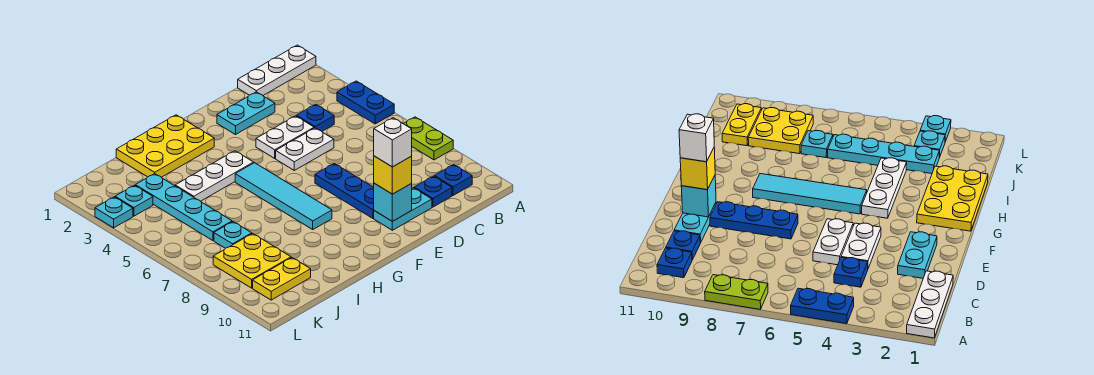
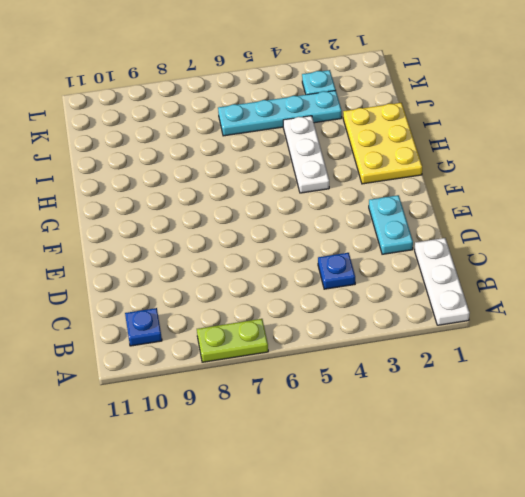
none -> blue plate A4:A5 level 1
none -> blue plate C10 level 1
none -> white plate D4:E4 level 1

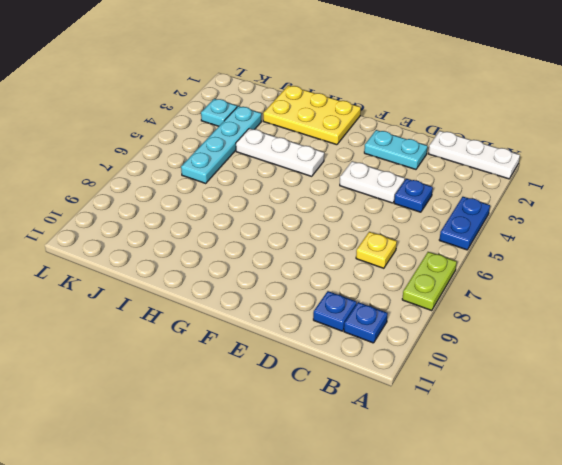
yellow plate C7 level 1 -> none
none -> white plate D5:E5 level 1
none -> cyan plate D10:E10 level 1
none -> blue plate E7:E9 level 1

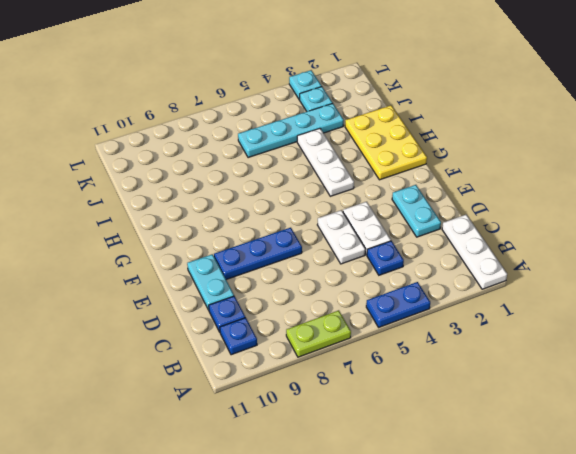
none -> cyan tile G5:G8 level 1
none -> cyan plate J7 level 1
none -> yellow plate J8:K9 level 1

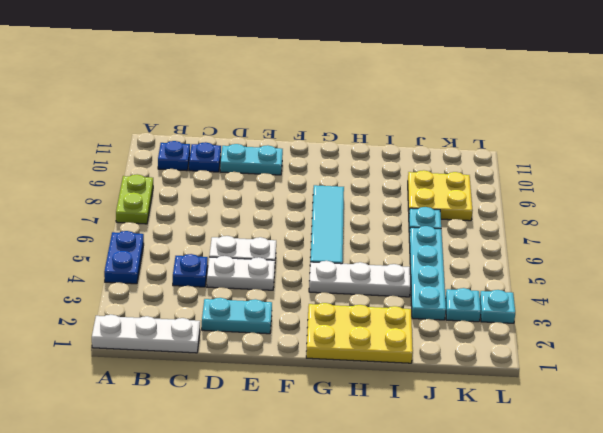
none -> blue plate E7:E9 level 1
none -> yellow plate J10:K10 level 1
none -> cyan brick E10 level 2

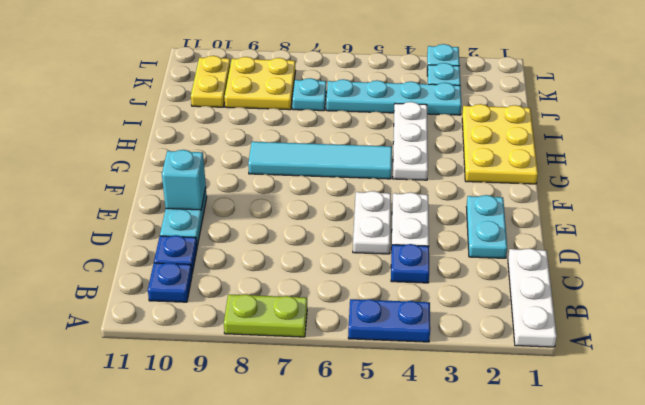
none -> blue plate E7:E9 level 1
none -> yellow brick E10 level 3
none -> white brick E10 level 4

